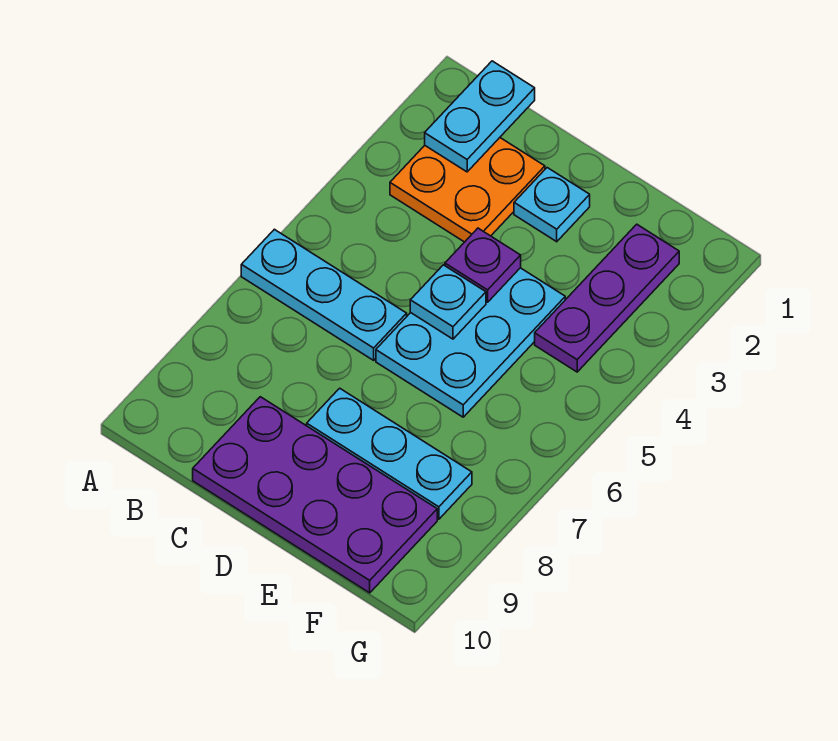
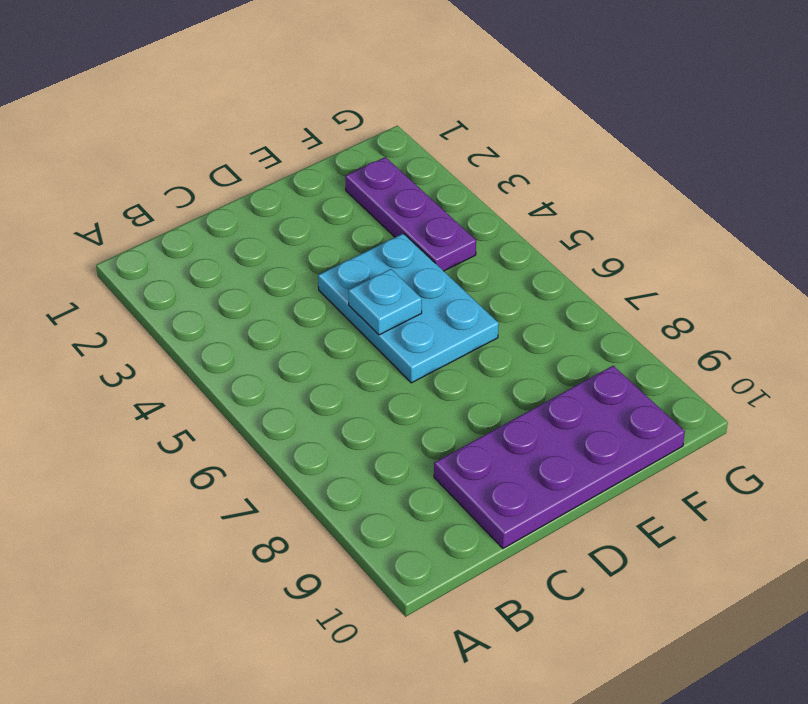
none -> cyan plate A6:C6 level 1
none -> orange plate B2:C3 level 1

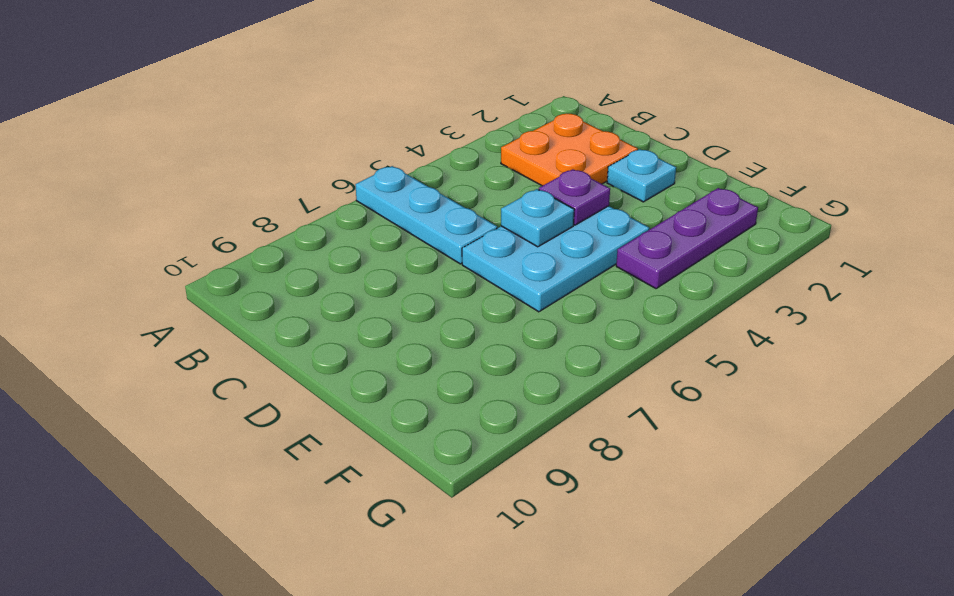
none -> purple plate C9:F10 level 1
none -> cyan plate D8:F8 level 1

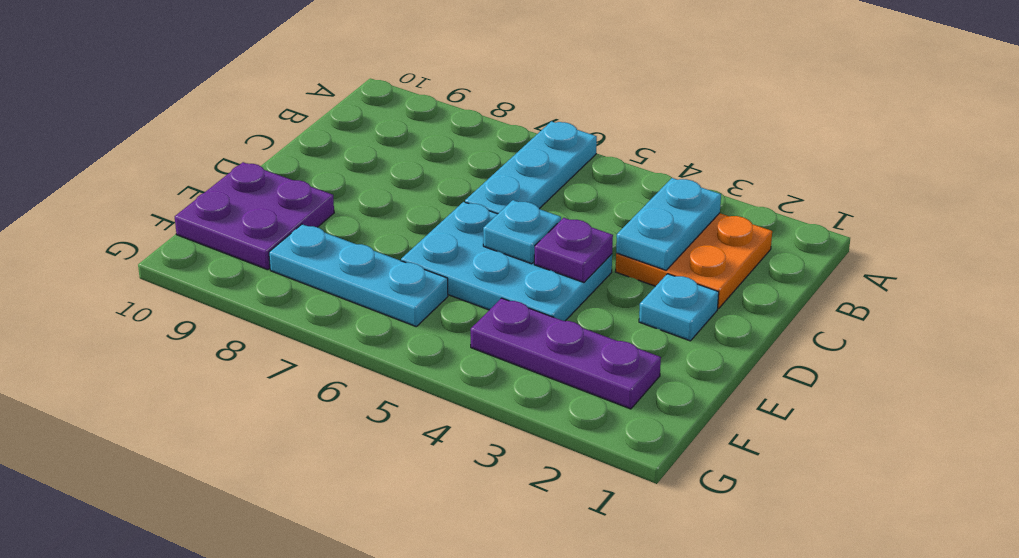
cyan plate B3:C3 level 2 -> cyan plate B1:B2 level 2
purple plate E9:F10 level 1 -> purple plate C9:F10 level 1
cyan plate F6:F8 level 1 -> cyan plate D8:F8 level 1

